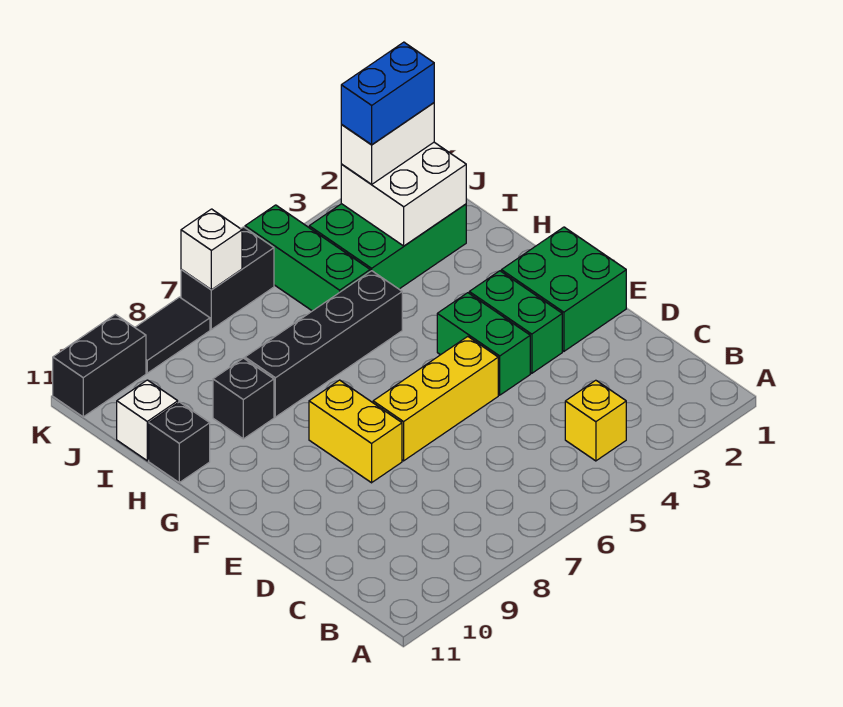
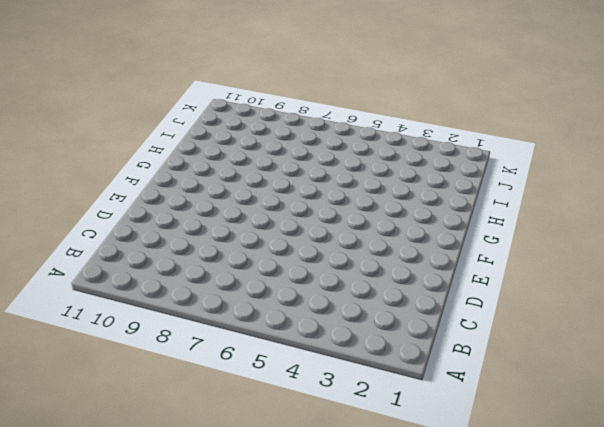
none -> yellow brick B4 level 1
none -> green brick E1:F2 level 1
none -> green brick E3:F3 level 1

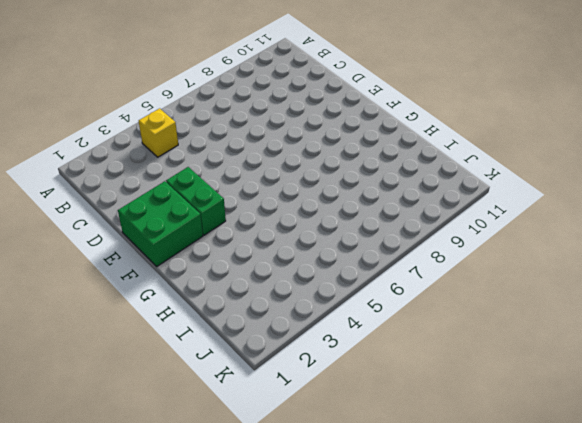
none -> green brick E4:F4 level 1
none -> yellow brick E5:E7 level 1
none -> yellow brick E8:F8 level 1

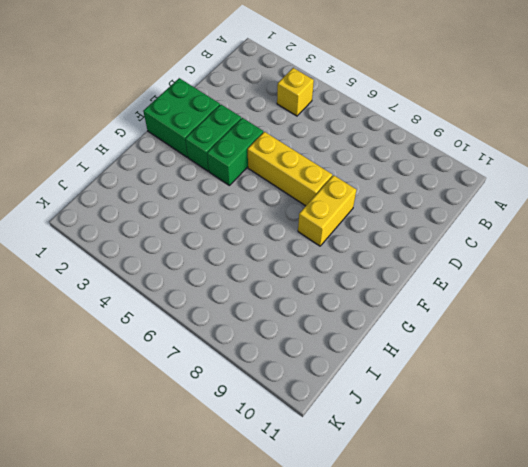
none -> black brick H5:H8 level 1
none -> black brick H9 level 1
none -> black brick H11 level 1

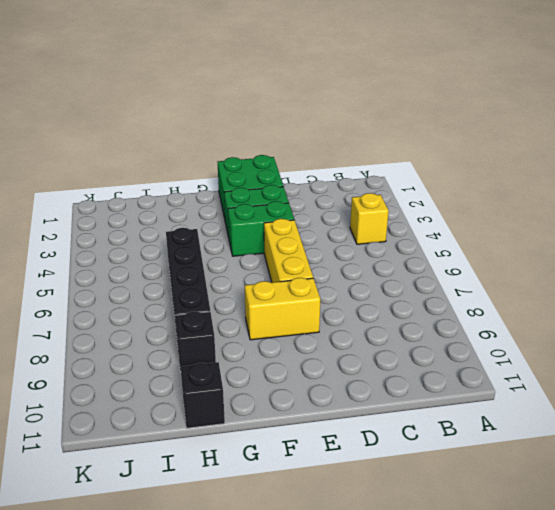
none -> green brick I2:J4 level 1
none -> green brick I5:K5 level 1
none -> white brick I11 level 1

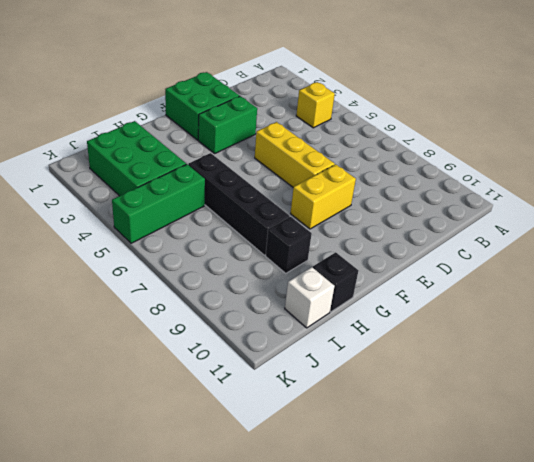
none -> green brick E4:F4 level 1
none -> black brick K6:K7 level 1
none -> black tile K8:K9 level 1

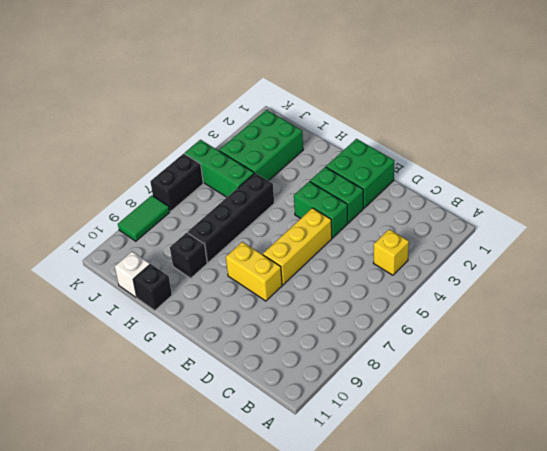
green tile K8:K9 level 1 -> black tile K8:K9 level 1
none -> black brick K10:K11 level 1
none -> white brick I2:J3 level 2
none -> white brick K7 level 2

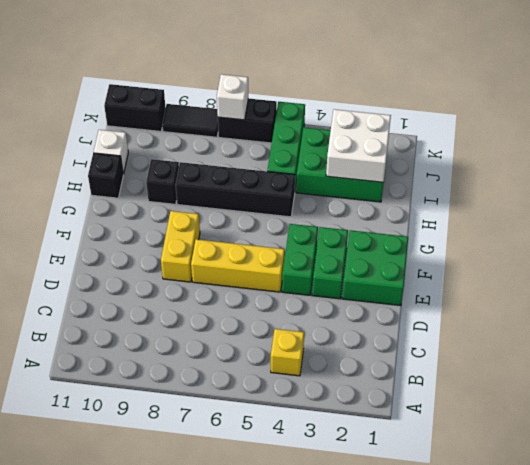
none -> white brick J2:J3 level 3
none -> blue brick J2:J3 level 4

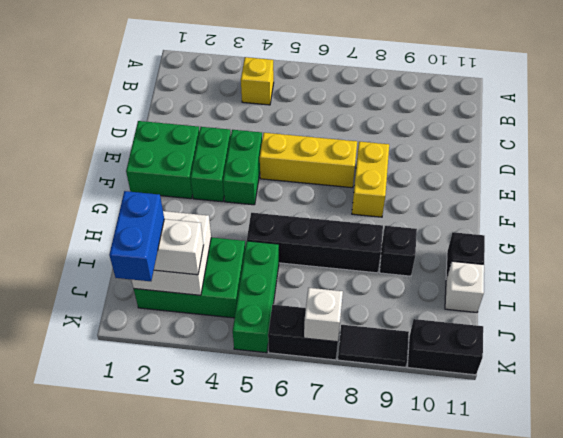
blue brick J2:K2 level 4 -> blue brick J2:J3 level 4

